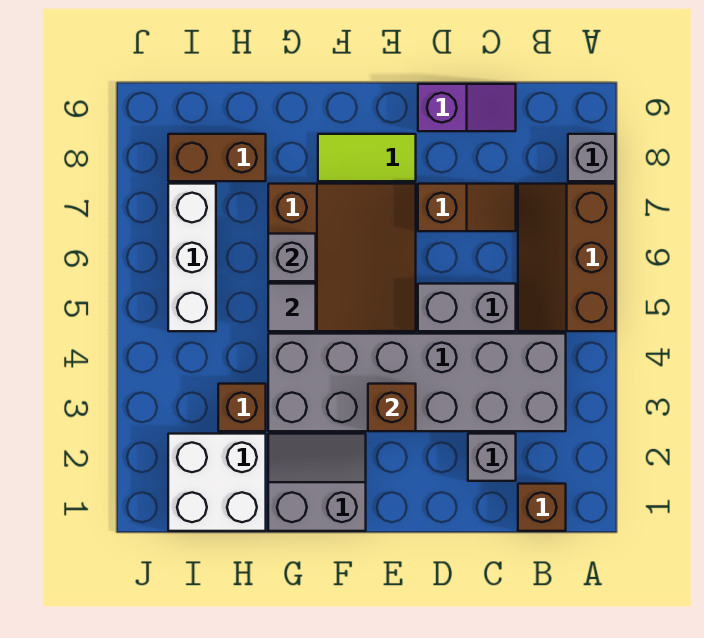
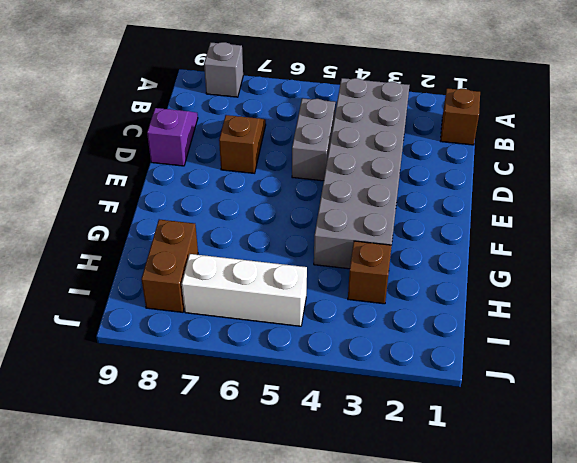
none -> brown slope A5:B7 level 1 top A
none -> grey brick C2 level 1
none -> brown slope E5:G7 level 1 top G

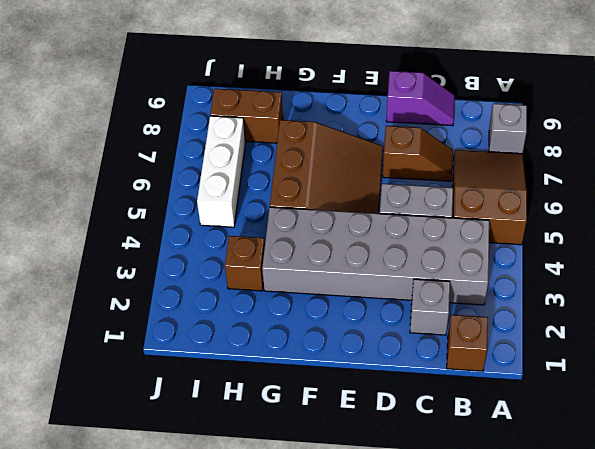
brown slope A5:B7 level 1 top 5 -> brown slope A5:B7 level 1 top A
none -> lime tile E8:F8 level 1
none -> grey slope F1:G2 level 1 top 1
none -> white brick H1:I2 level 1

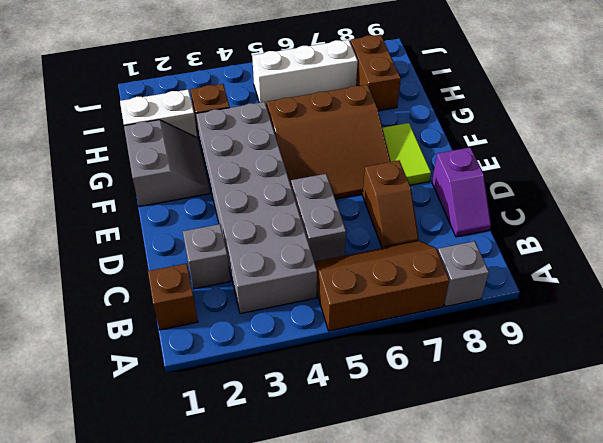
white brick H1:H2 level 1 -> white brick H1:I2 level 1
none -> brown brick E3 level 2
none -> grey tile G5 level 2
none -> grey brick G6 level 2

